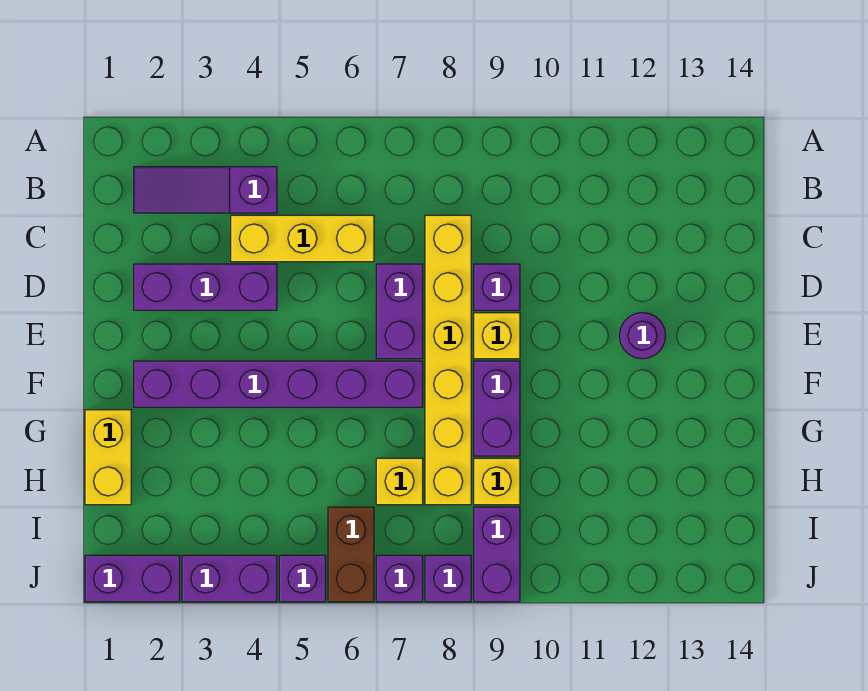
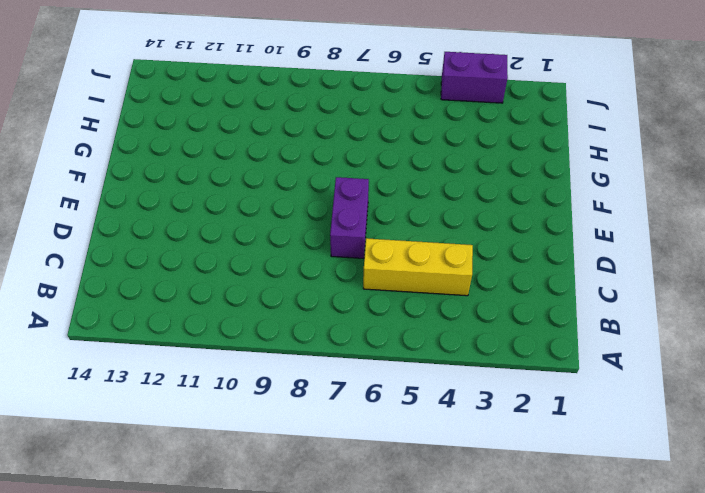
none -> purple slope B2:B4 level 1 top 4
none -> yellow brick C8:H8 level 1
none -> purple brick D2:D4 level 1

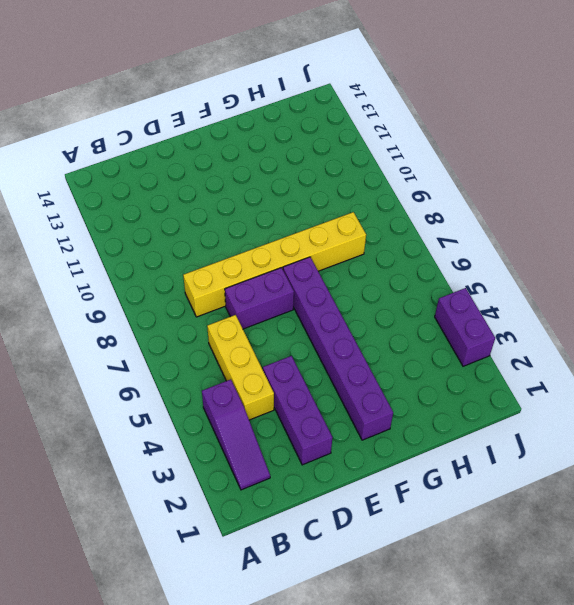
none -> purple brick D9 level 1
none -> yellow brick E9 level 1
none -> purple round brick E12 level 1

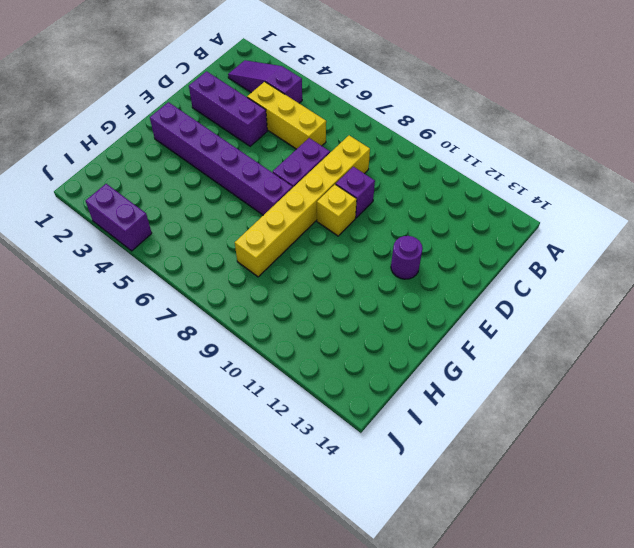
none -> purple brick F9:G9 level 1
none -> yellow brick G1:H1 level 1
none -> yellow brick H7 level 1

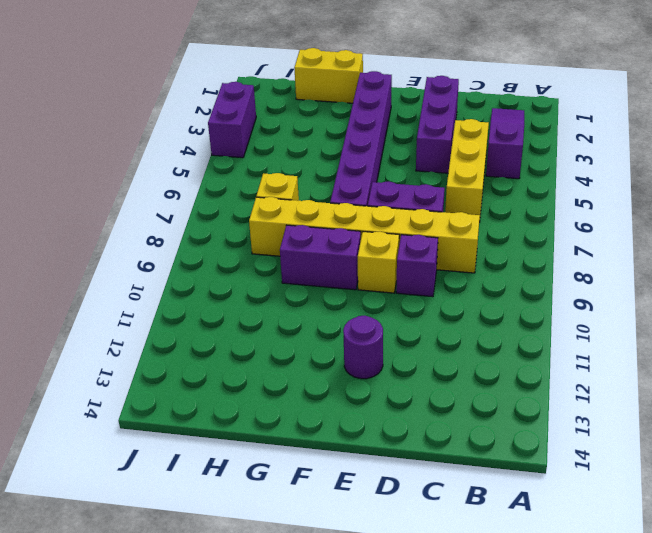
none -> yellow brick H9 level 1
none -> brown brick I6:J6 level 1
none -> purple brick I9:J9 level 1

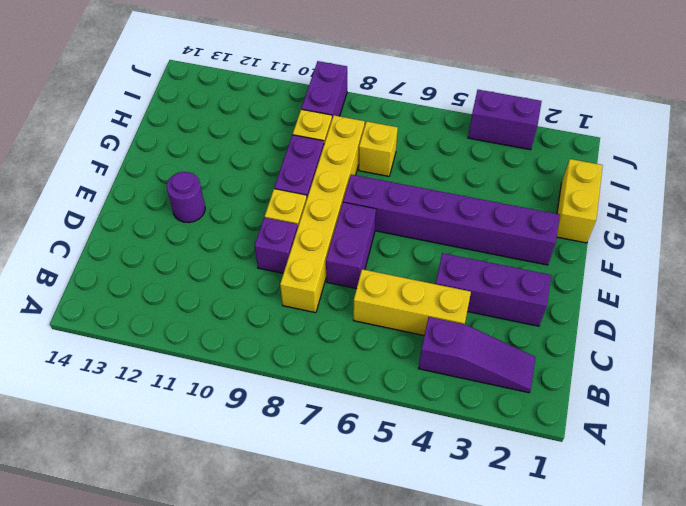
none -> brown brick I6:J6 level 1
none -> purple brick J1:J2 level 1
none -> purple brick J5 level 1

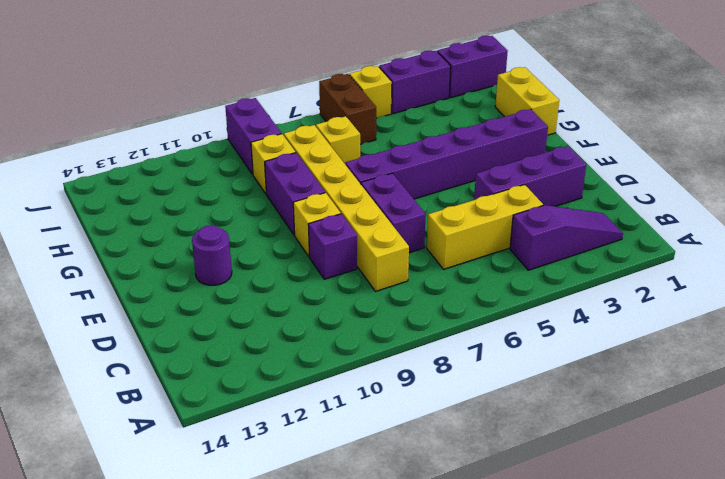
yellow brick J5 level 1 -> purple brick J5 level 1
none -> purple brick J7 level 1
none -> purple brick J8 level 1

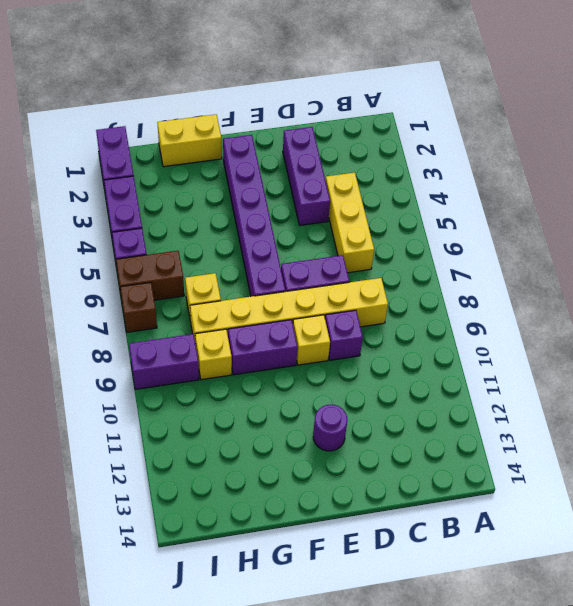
brown brick J7 level 1 -> purple brick J7 level 1
none -> purple slope B2:B4 level 1 top 4
none -> purple brick J8 level 1

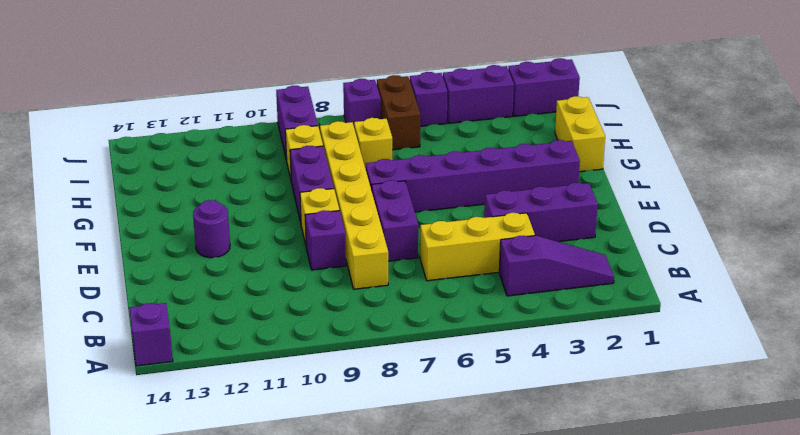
purple brick A14 level 1 -> purple brick J8 level 1

